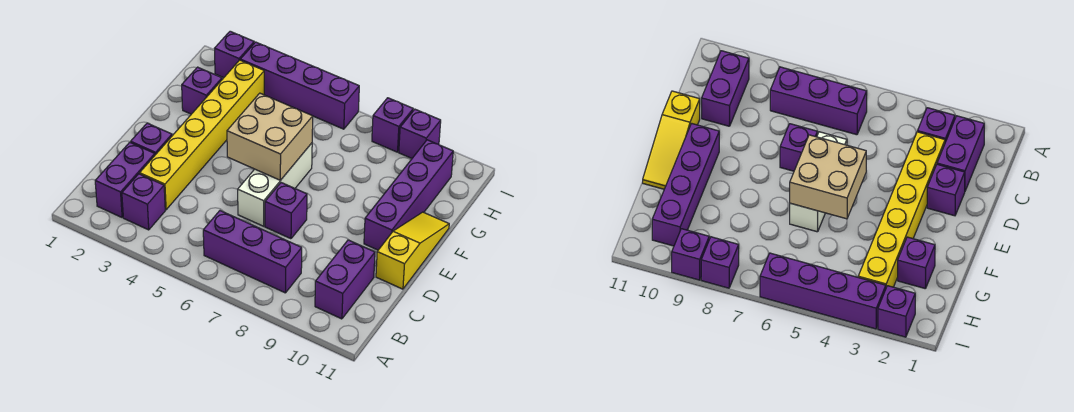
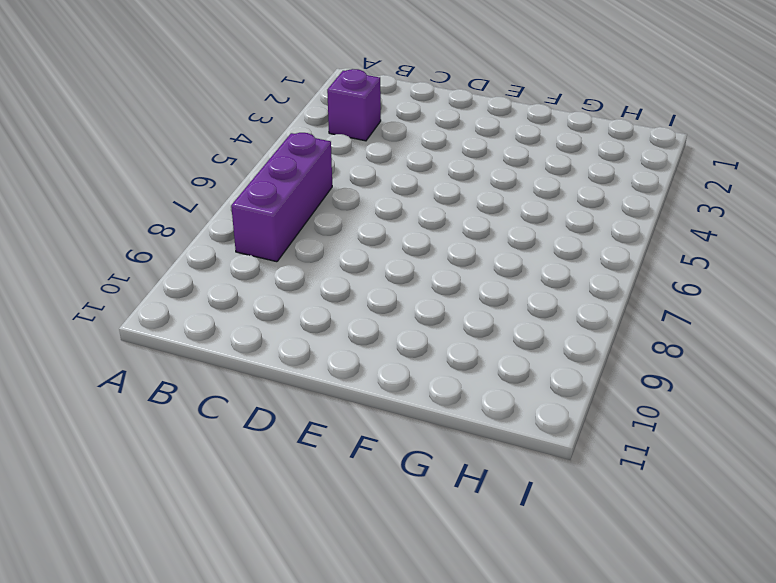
none -> purple brick B2:C2 level 1
none -> purple brick B10:C10 level 1
none -> yellow brick C3:H3 level 1

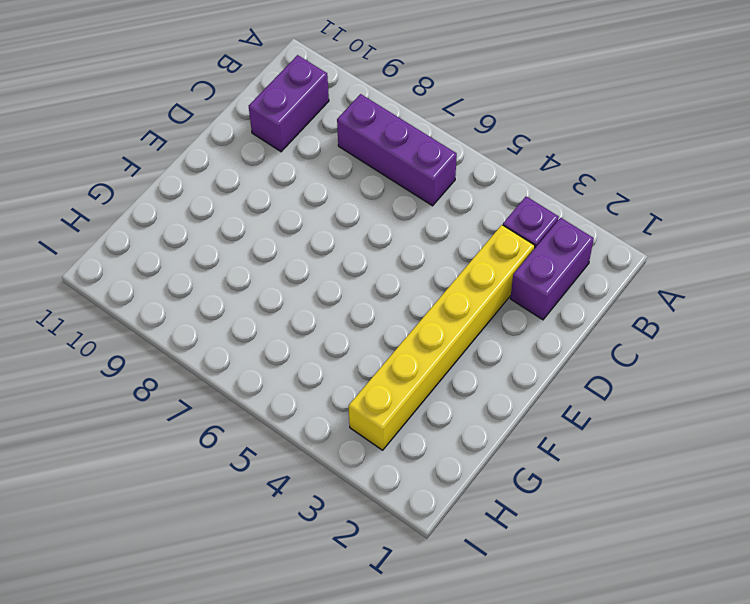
none -> purple brick D2 level 1
none -> white brick D6:F6 level 1
none -> purple brick D7 level 1

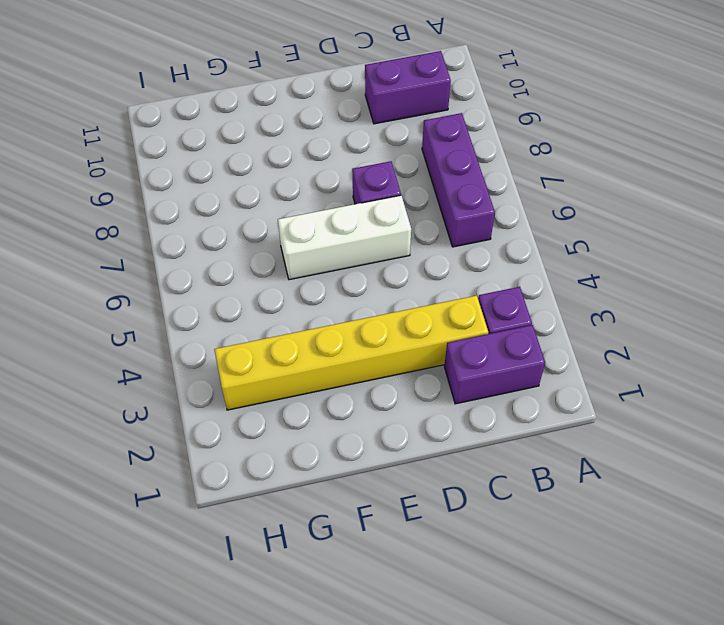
none -> purple brick D2 level 1
none -> yellow slope D11:F11 level 1 top D
none -> purple brick E10:H10 level 1

